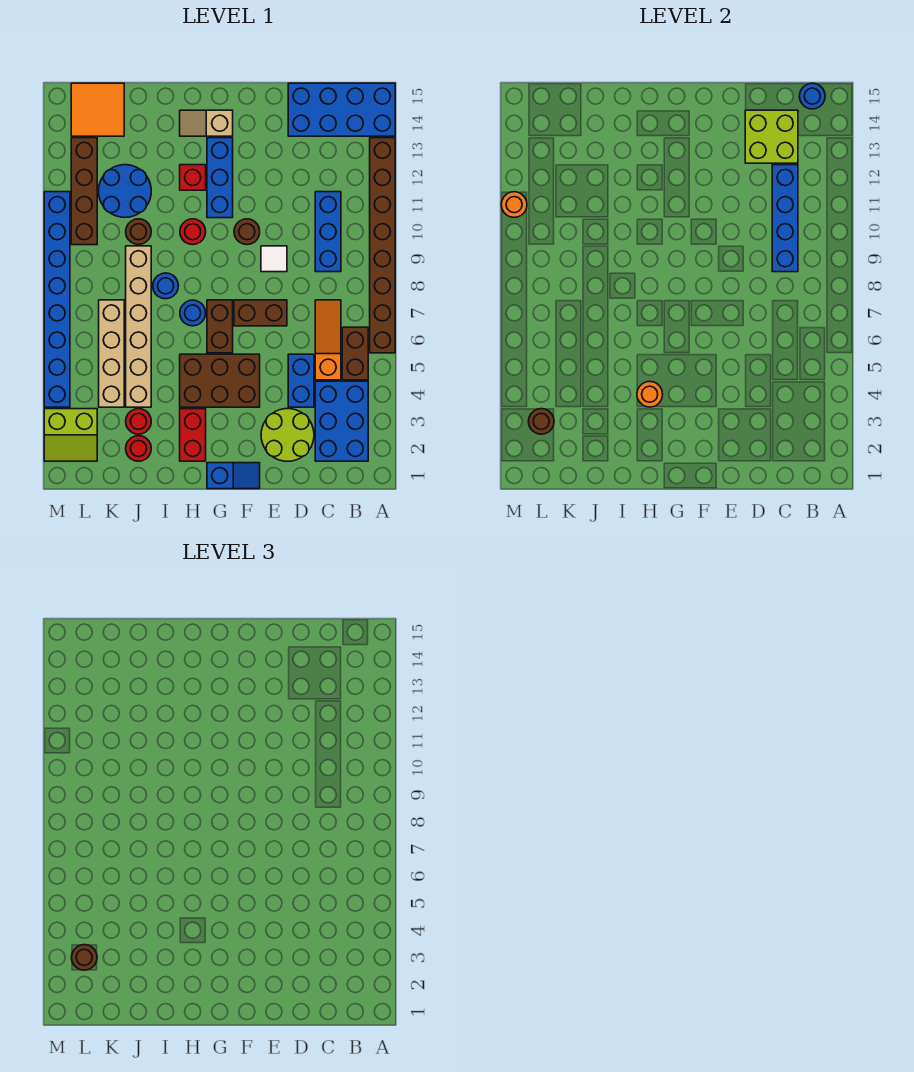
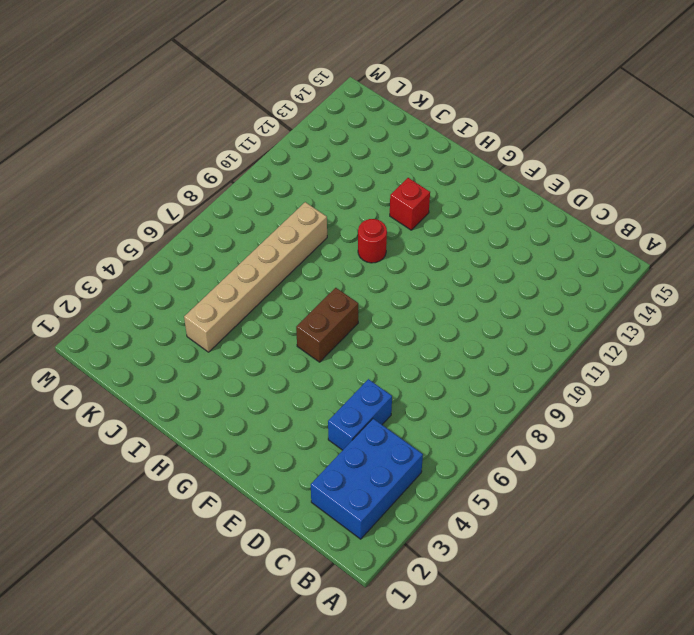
none -> brown brick A6:A13 level 1
none -> blue brick A14:D15 level 1
none -> brown brick B5:B6 level 1
none -> orange slope C5:C7 level 1 top 5

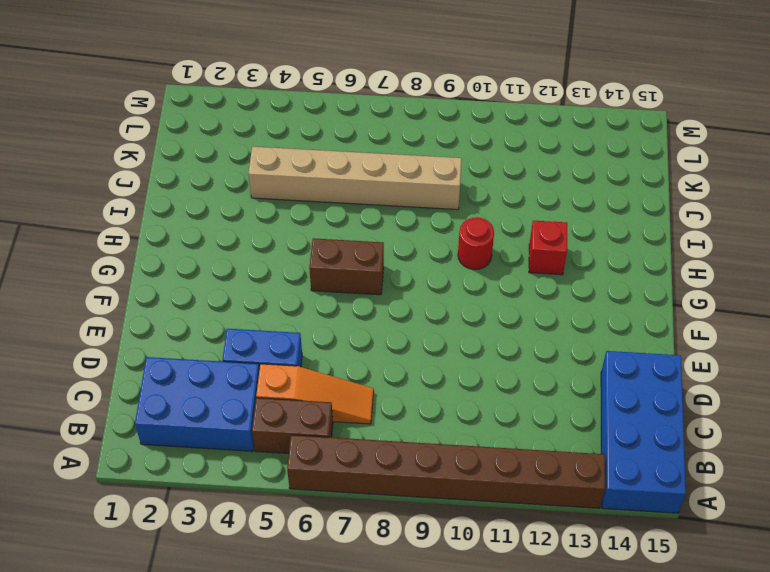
none -> blue brick C9:C11 level 1
none -> lime round brick D2:E3 level 1
none -> brown brick E7:F7 level 1
none -> white tile E9 level 1

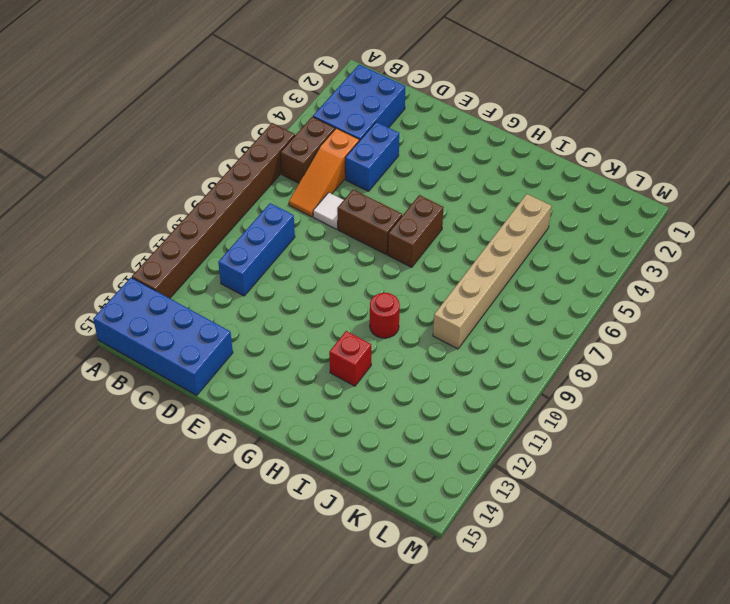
white tile D7 level 1 -> white tile E9 level 1
none -> lime round brick D2:E3 level 1
none -> blue slope F1:G1 level 1 top G
none -> brown brick F4:H5 level 1
none -> brown round brick F10 level 1

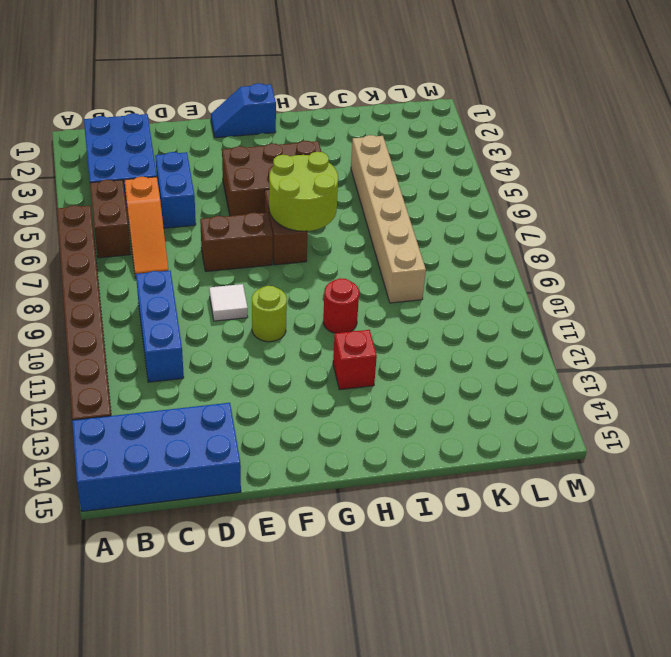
lime round brick F10 level 1 -> brown round brick F10 level 1
lime round brick G6:H7 level 2 -> lime round brick D2:E3 level 1
none -> blue brick G11:G13 level 1
none -> tan slope G14:H14 level 1 top G
none -> red brick H2:H3 level 1
none -> blue round brick H7 level 1

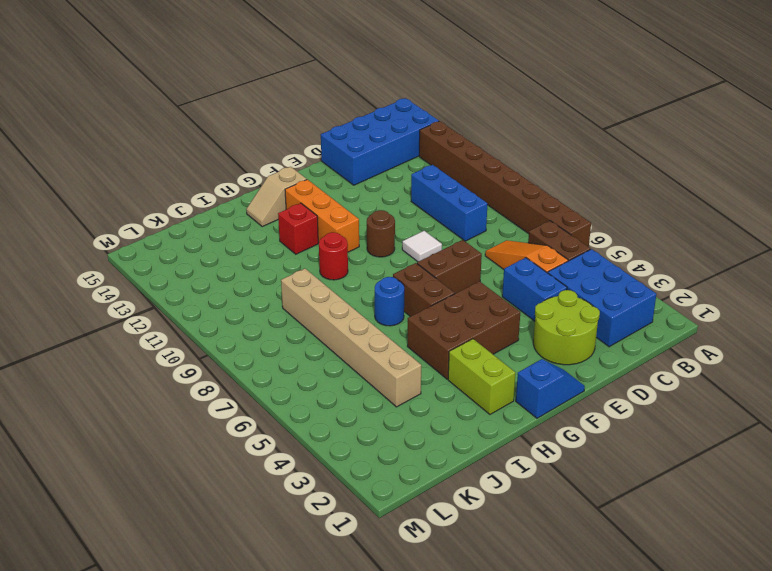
orange brick G11:G13 level 1 -> blue brick G11:G13 level 1
lime brick H2:H3 level 1 -> red brick H2:H3 level 1
none -> blue round brick I8 level 1
none -> red round brick J2 level 1
none -> red round brick J3 level 1
none -> brown round brick J10 level 1

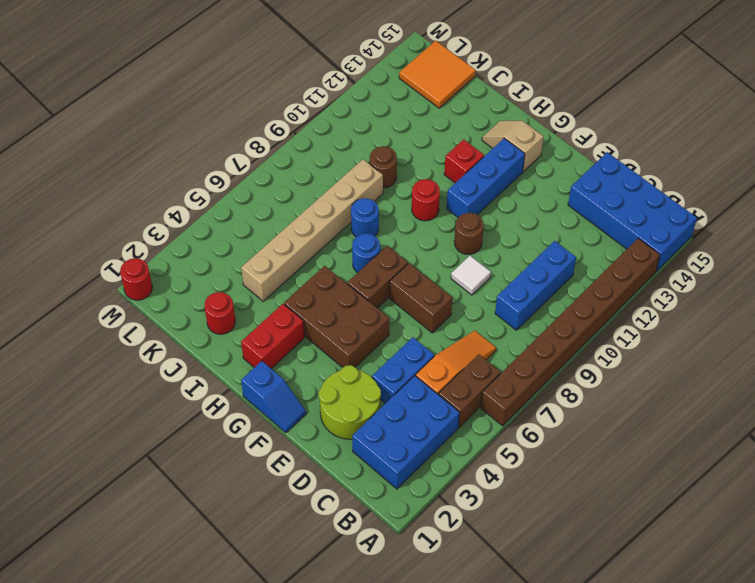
red round brick M1 level 1 -> red round brick J3 level 1
none -> blue round brick J11:K12 level 1
none -> tan brick K4:K7 level 1
none -> lime slope L2:M3 level 1 top 3
none -> brown brick L10:L13 level 1

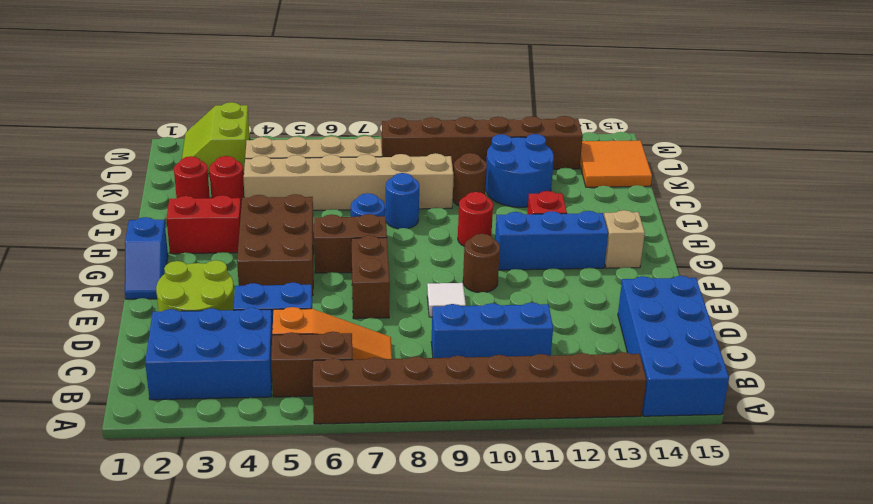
brown brick L8:L13 level 1 -> brown brick L10:L13 level 1
none -> blue brick M4:M11 level 1
none -> blue round brick B15 level 2
none -> blue brick C9:C12 level 2
none -> lime brick C13:D14 level 2

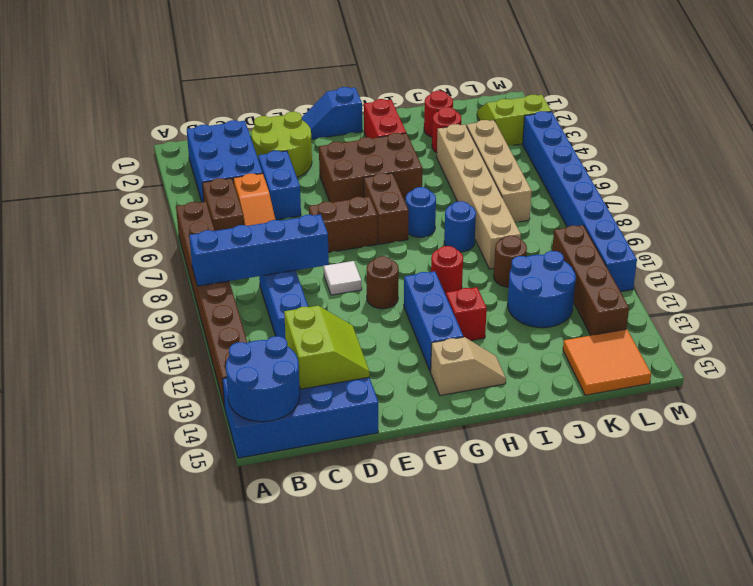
blue brick A9:D9 level 2 -> blue brick C9:C12 level 2
blue round brick A14:B15 level 2 -> blue round brick B15 level 2
lime slope C13:D14 level 2 top C -> lime brick C13:D14 level 2
none -> orange round brick H4 level 2
none -> brown round brick L3 level 2
none -> orange round brick M11 level 2
none -> brown round brick L3 level 3

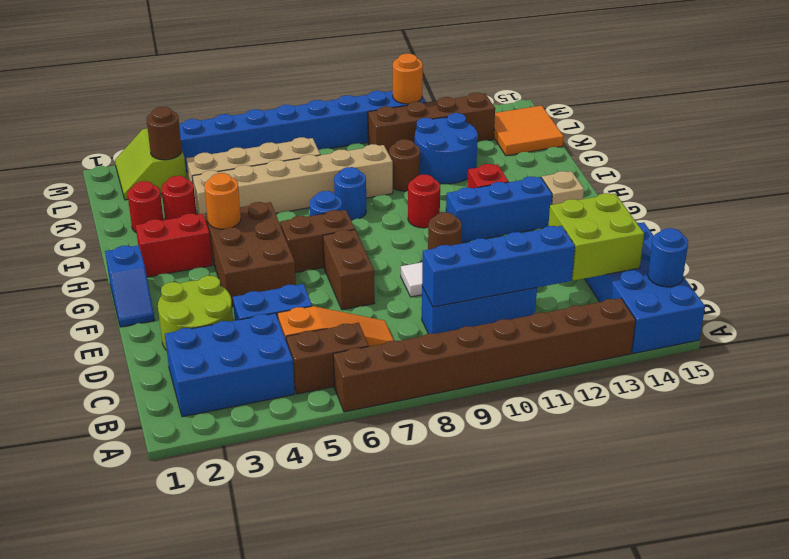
none -> brown round brick L3 level 3

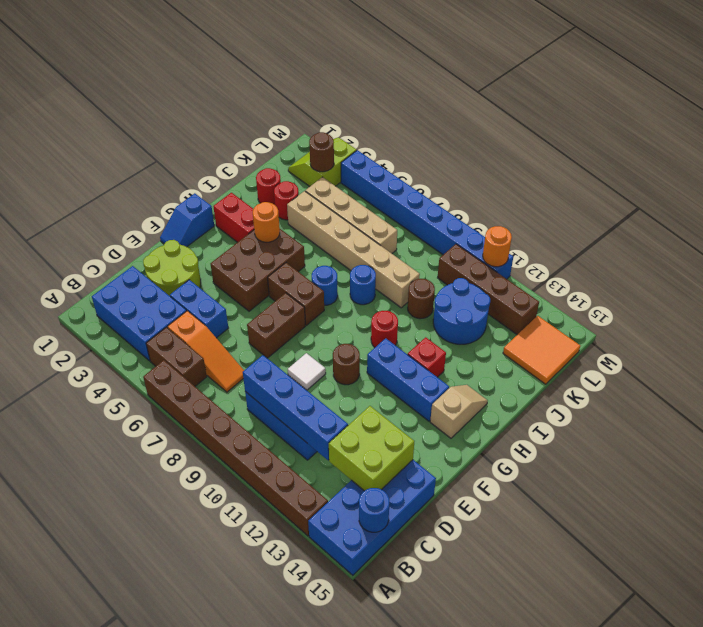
none -> brown round brick L3 level 3

